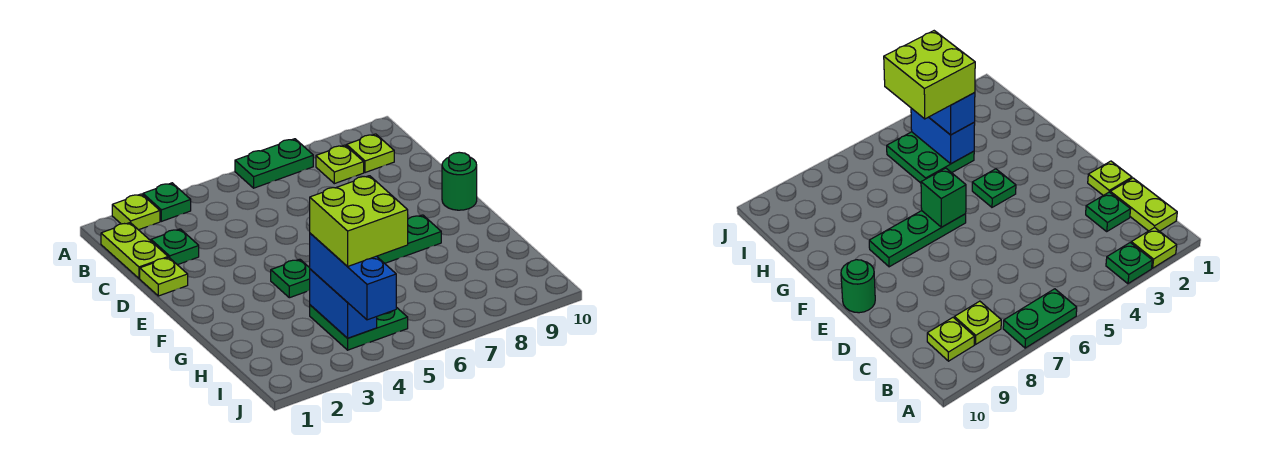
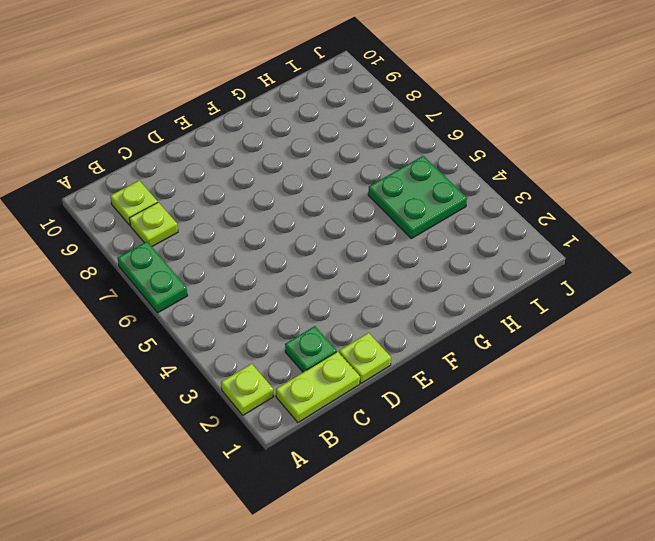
none -> green plate A3 level 1
none -> green round brick E10 level 1
none -> green plate F4 level 1

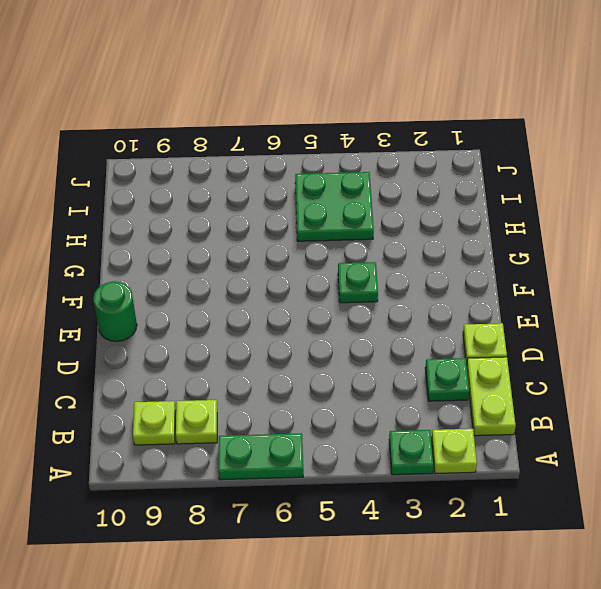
none -> green plate F6:F8 level 1
none -> green brick F6 level 2
none -> blue brick H4:I4 level 2

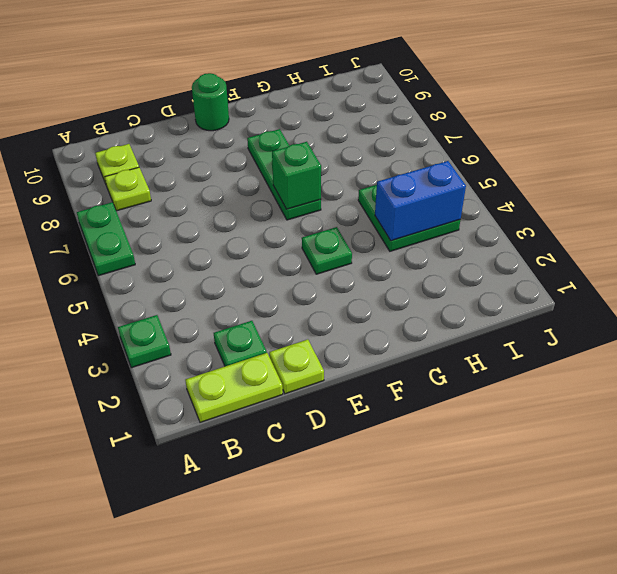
none -> lime plate A2 level 1
none -> blue brick H4:J4 level 3
none -> lime brick H4:I5 level 4

